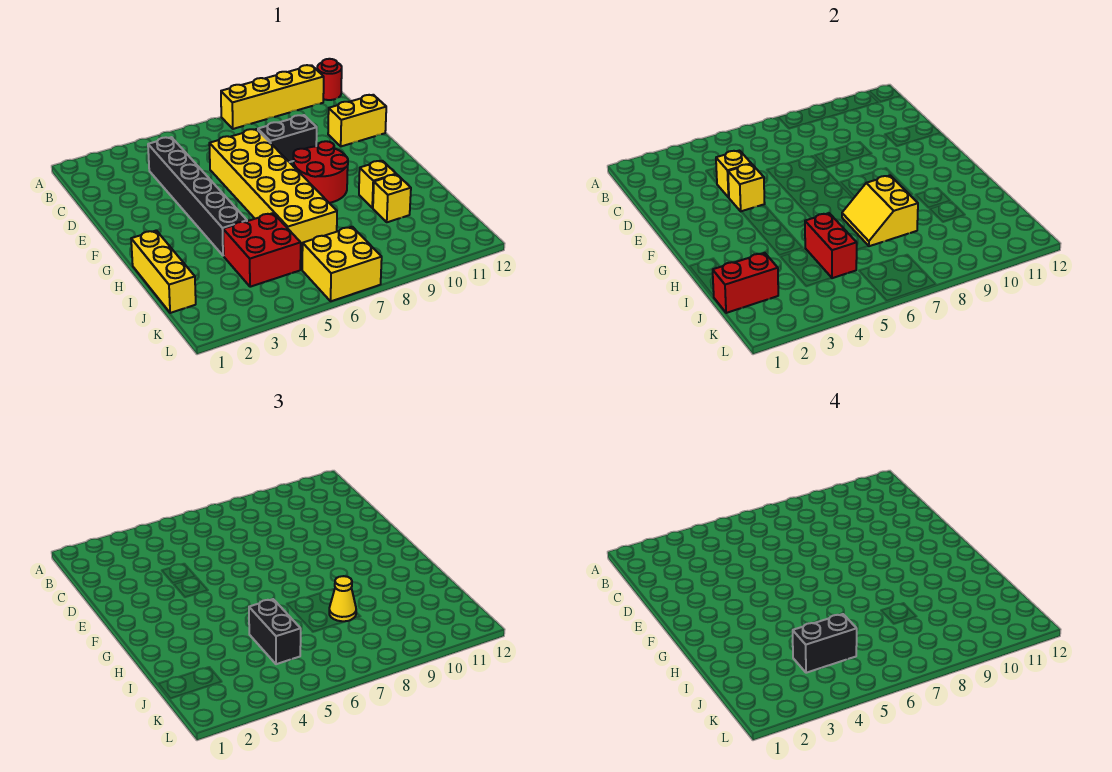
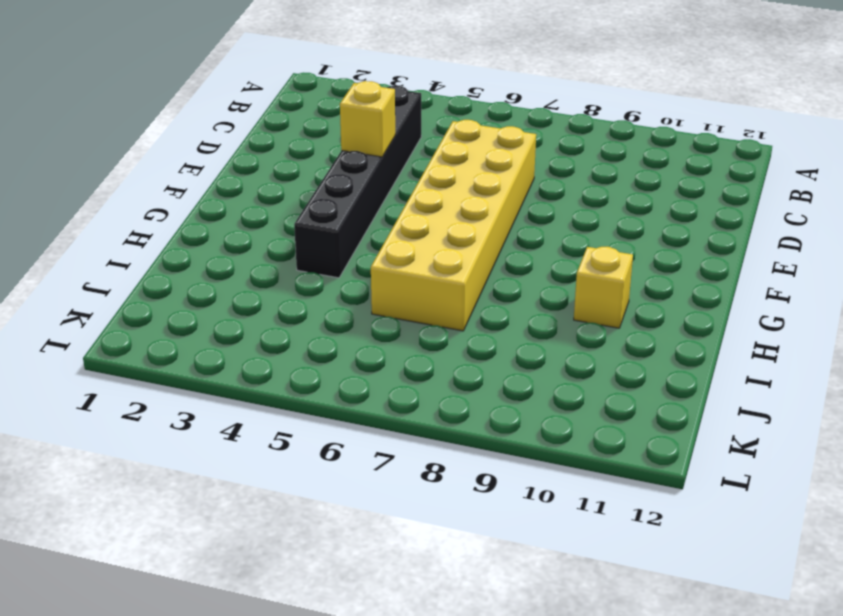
none -> yellow brick A8:A11 level 1
none -> red round brick A12 level 1
none -> black brick D8:D9 level 1

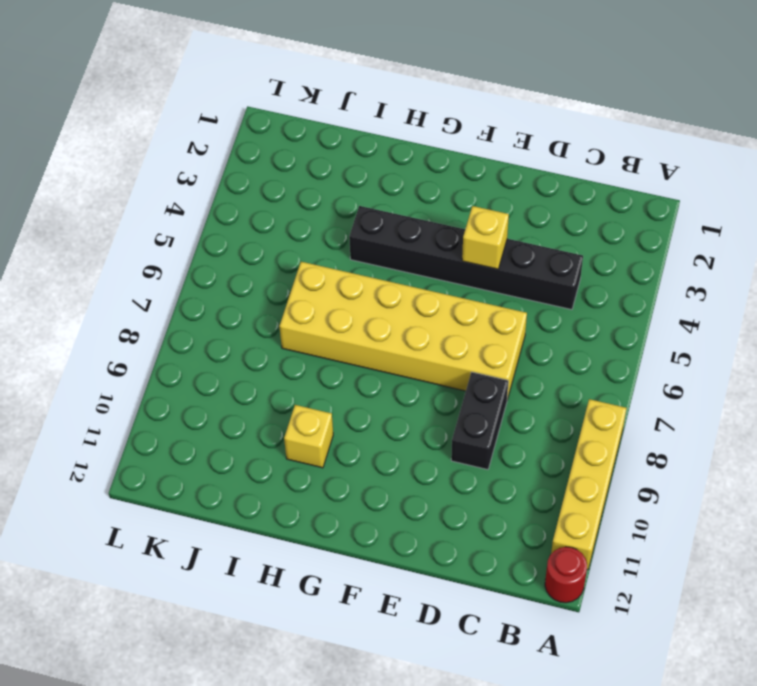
none -> yellow brick D11:D12 level 1
none -> red round brick F8:G9 level 1
none -> yellow brick H1:J1 level 1

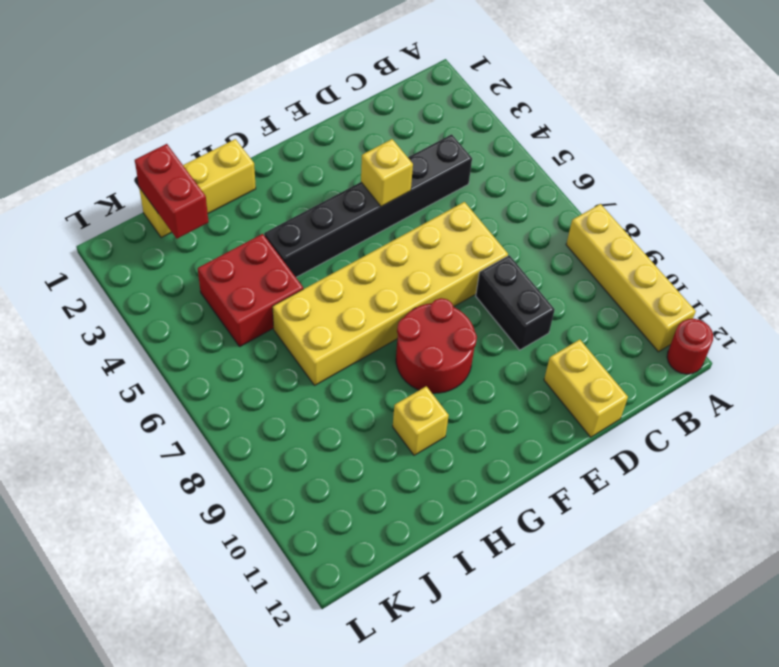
none -> yellow brick I10 level 1
none -> yellow brick K6:L7 level 1
none -> yellow brick D4 level 2

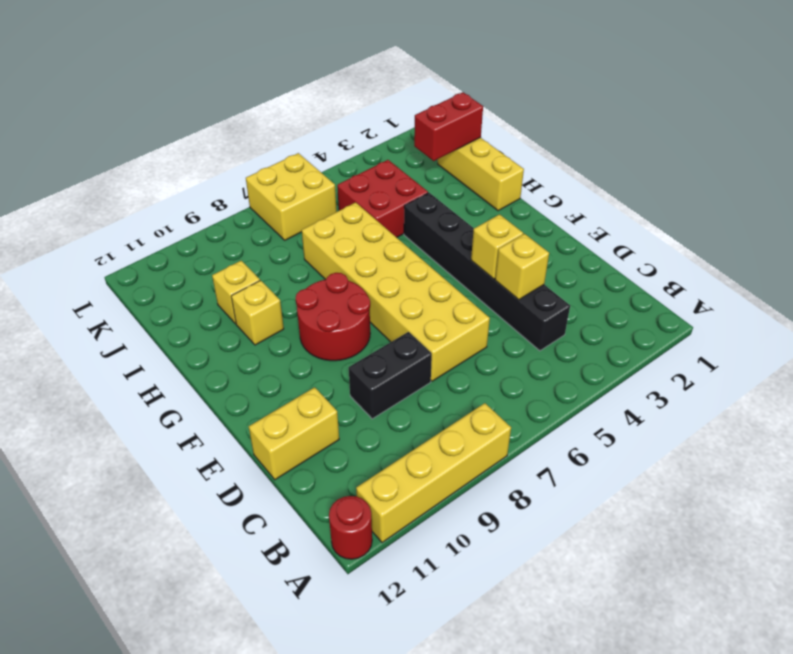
none -> yellow slope H7:I8 level 2 top 8
none -> red brick I5:J5 level 2
none -> black brick I5:J5 level 3

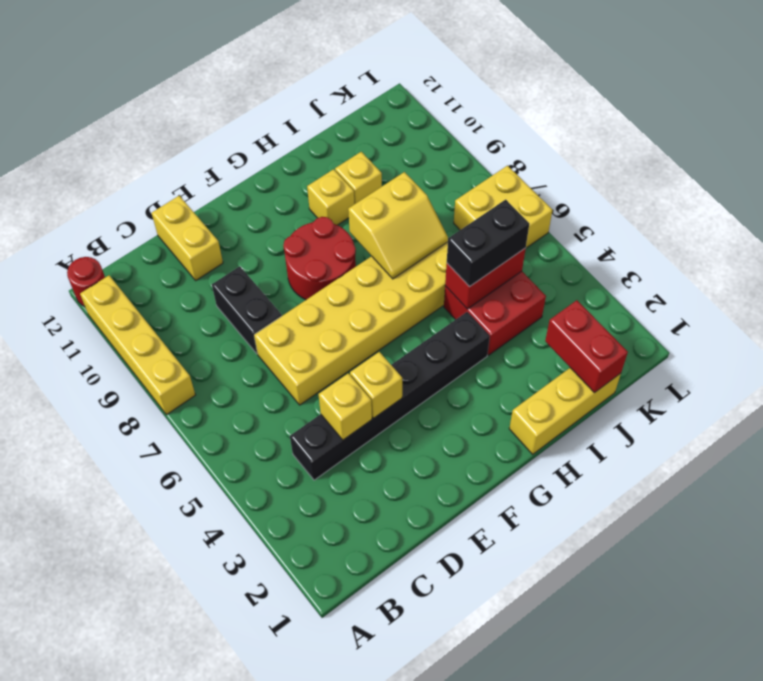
none -> yellow cone I8 level 3
none -> black brick J4:J5 level 4

